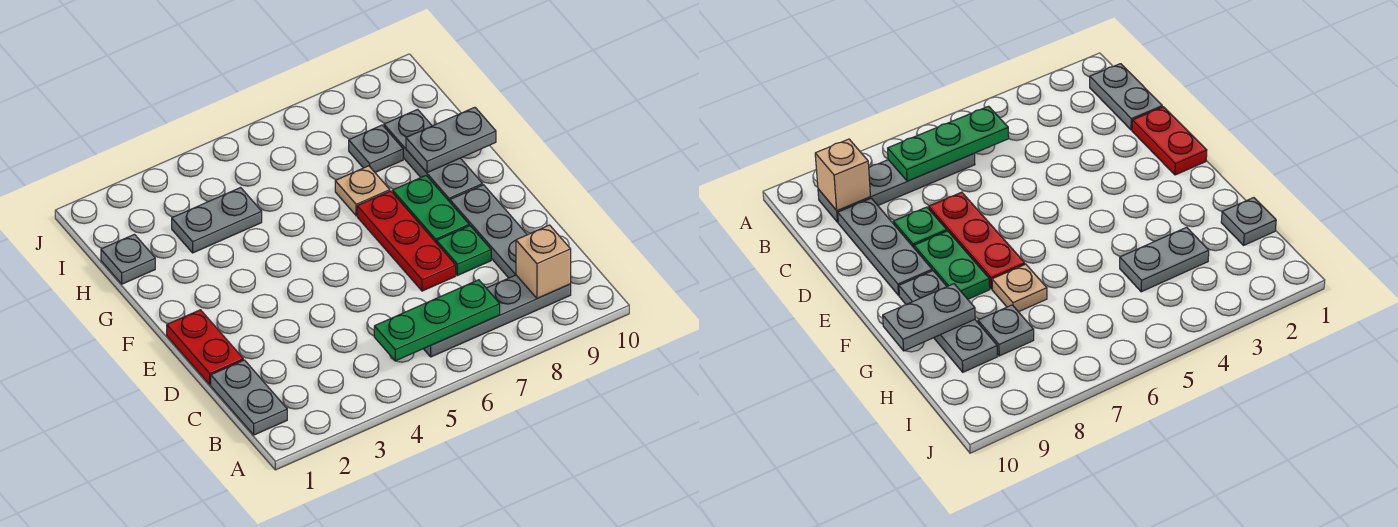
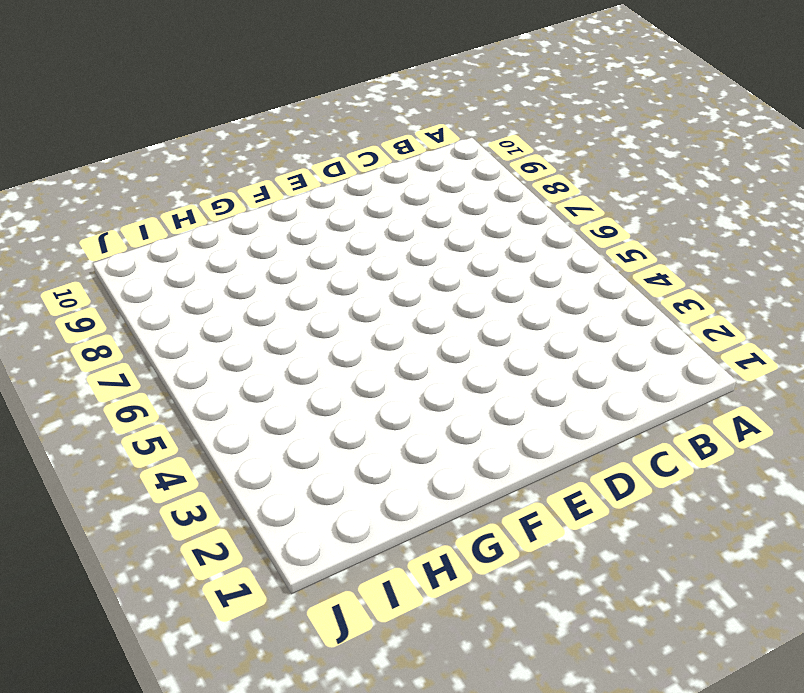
none -> grey plate B1:C1 level 1
none -> grey plate B6:B9 level 1
none -> grey plate C9:E9 level 1

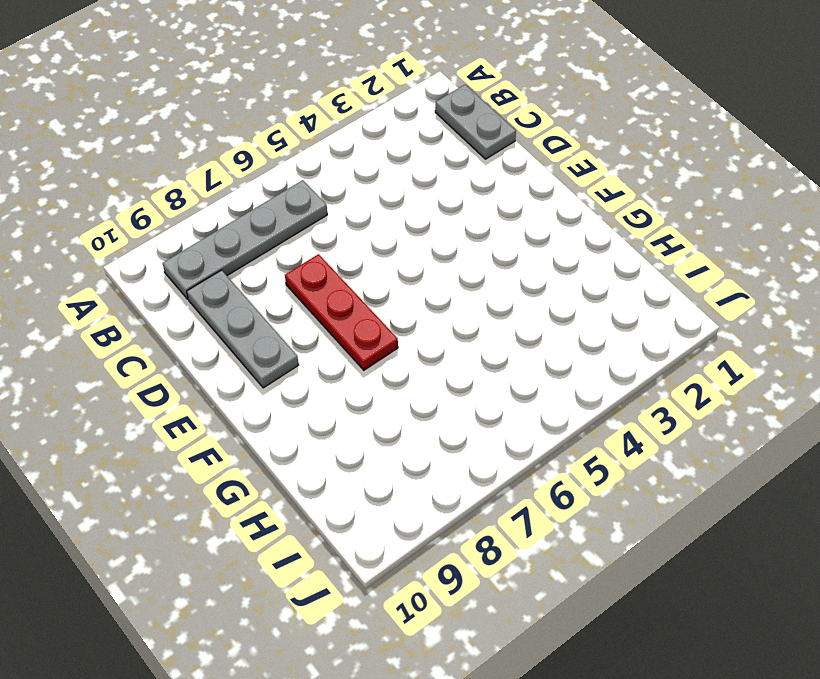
none -> red plate D1:E1 level 1
none -> green plate D8 level 1
none -> green plate E8:F8 level 1

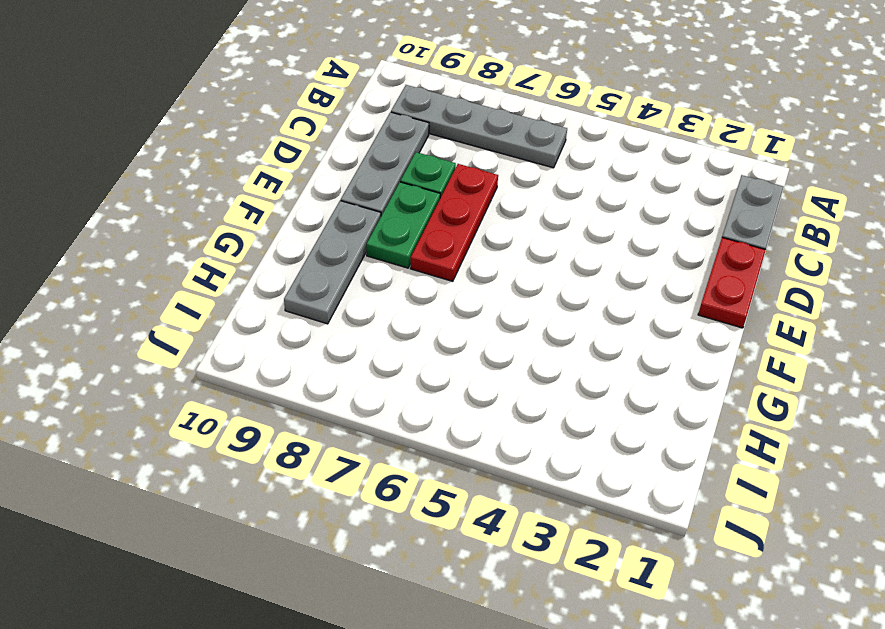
none -> tan plate G7 level 1
none -> grey plate H1 level 1
none -> grey plate H3:H4 level 1

